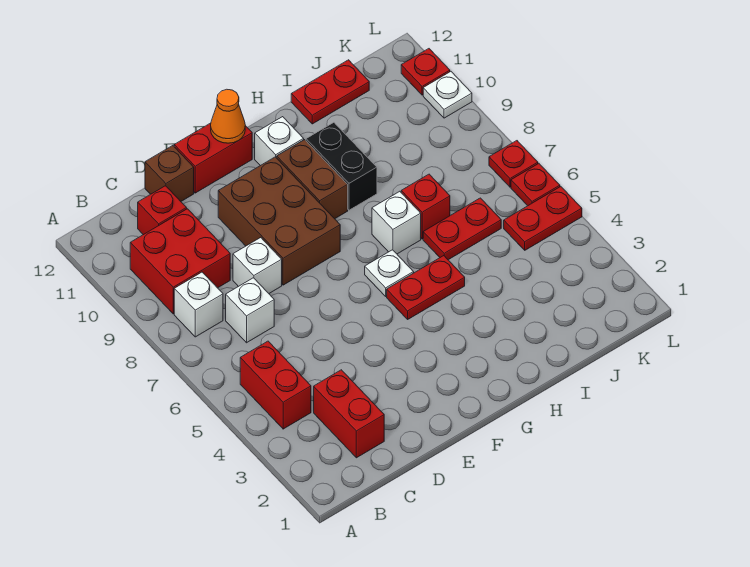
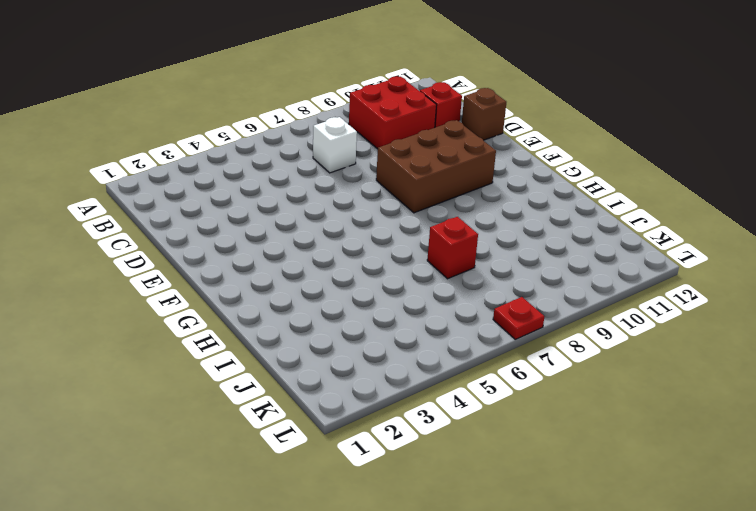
none -> red brick B4:B5 level 1
none -> white brick B8 level 1
none -> red brick C2:C3 level 1

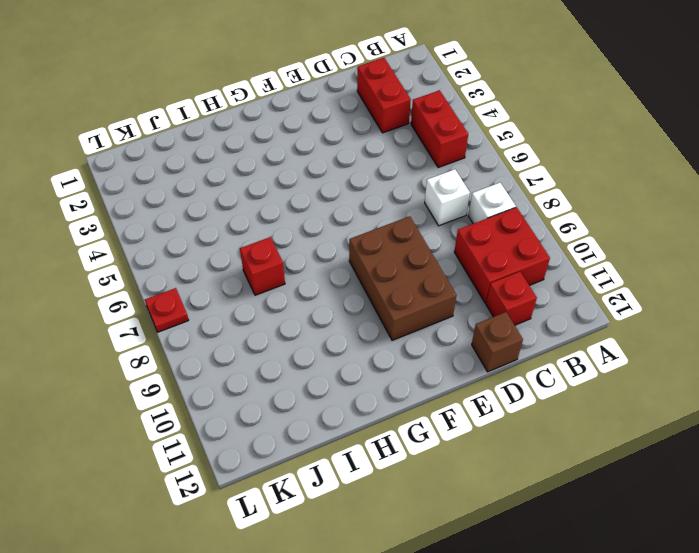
none -> white brick D8 level 1
none -> red brick E12:F12 level 1
none -> red plate G5:H5 level 1

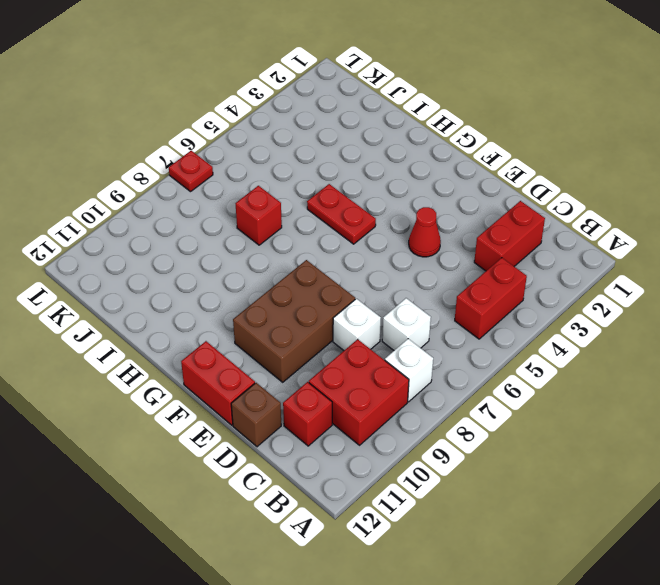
red cone E4 level 1 -> none
none -> white plate G6 level 1
none -> brown brick G9:G10 level 1
none -> white brick G11 level 1

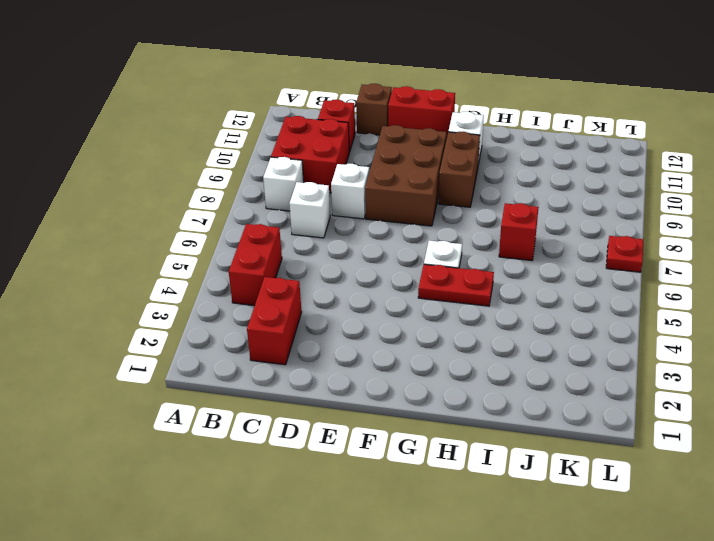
none -> white brick H7 level 1
none -> black brick H9:H10 level 1
none -> red plate I6:J6 level 1

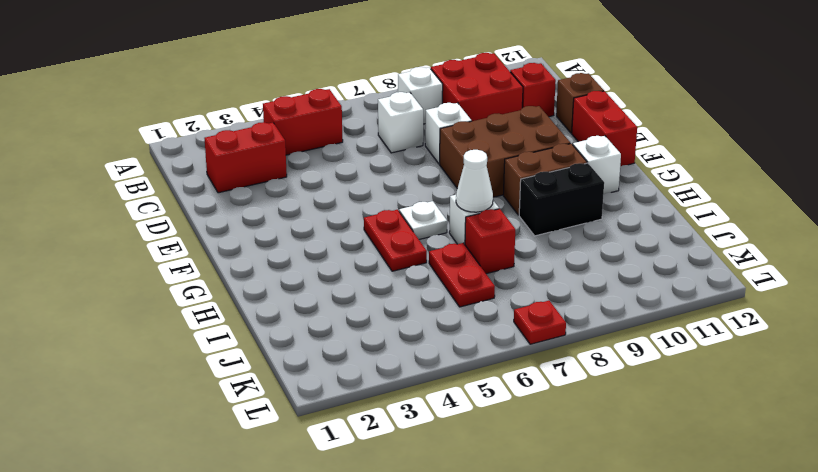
white cone H7 level 2 -> none
none -> red plate I12:J12 level 1
none -> red plate K5:L5 level 1
none -> red plate L6 level 1

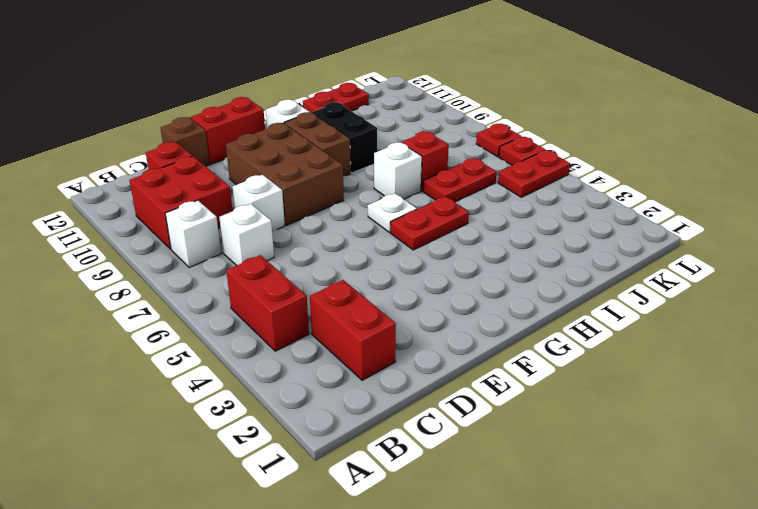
none -> white plate L10 level 1
none -> red plate L11 level 1
none -> orange cone F12 level 2

